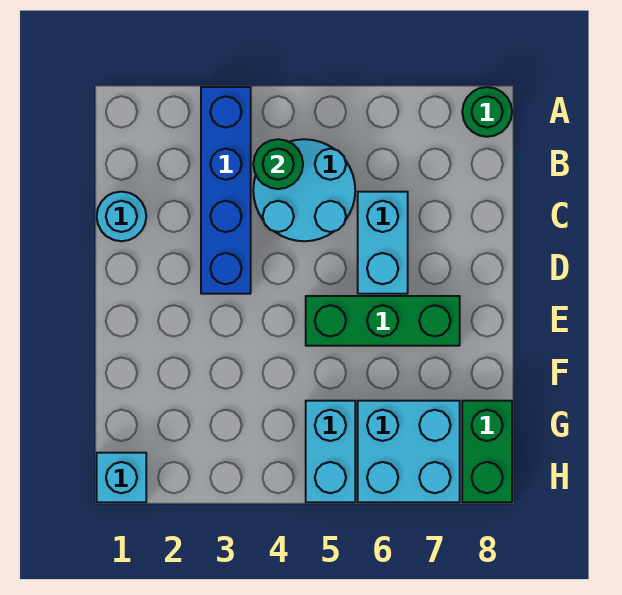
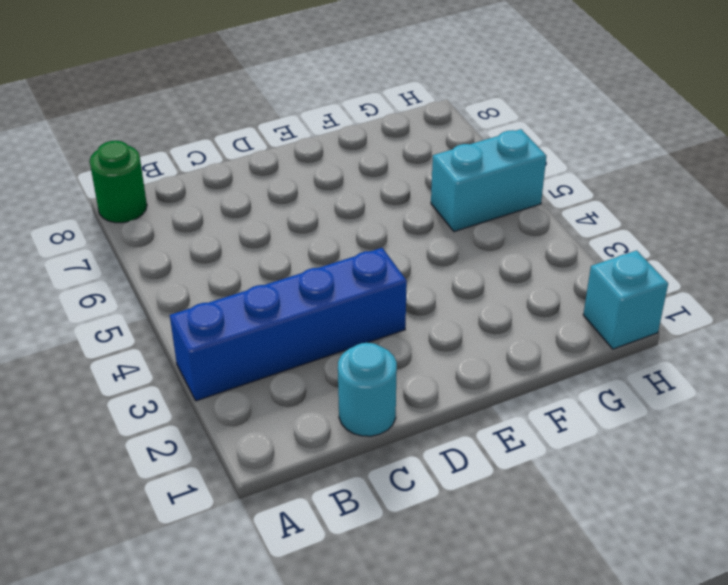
none -> cyan round brick B4:C5 level 1
none -> cyan brick C6:D6 level 1

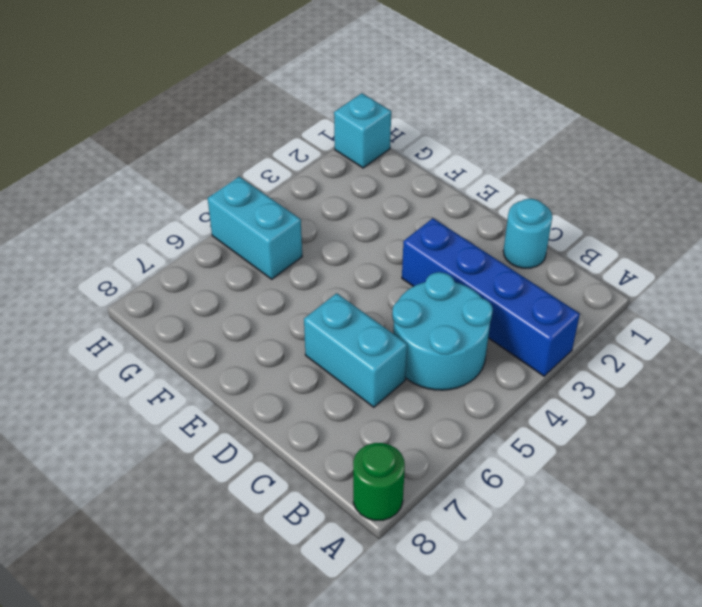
none -> green brick E5:E7 level 1
none -> cyan brick G6:H7 level 1

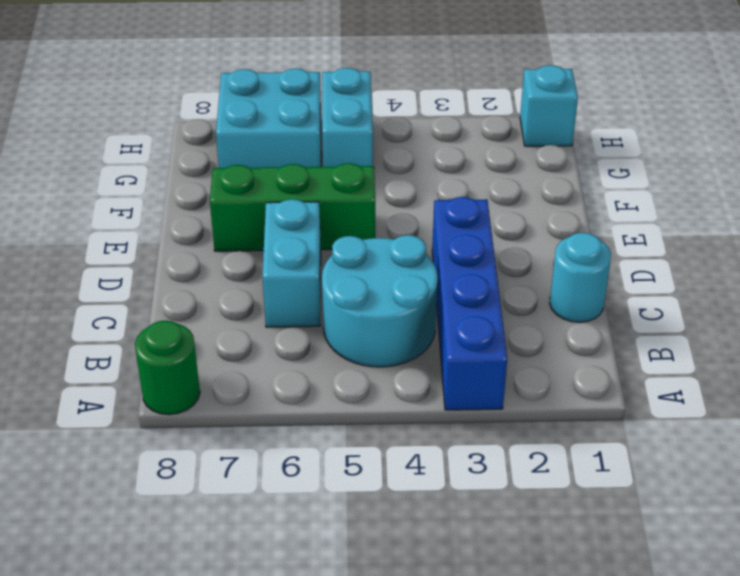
none -> green brick G8:H8 level 1
none -> green round brick B4 level 2

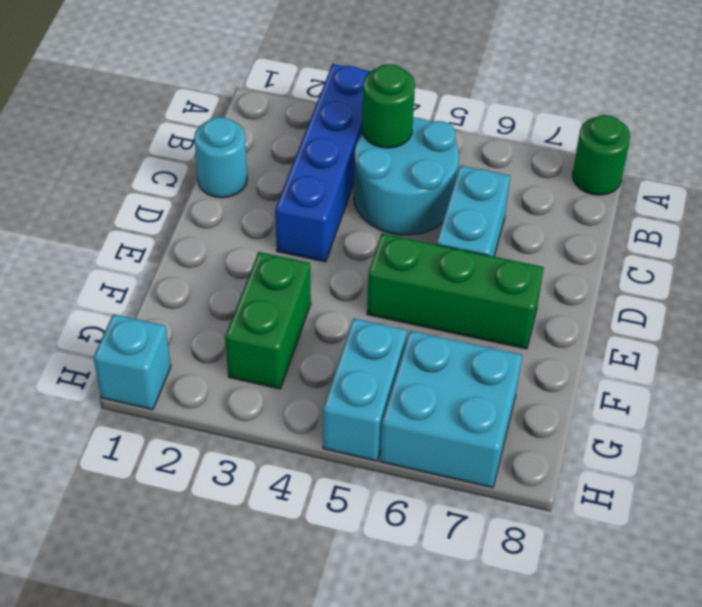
green brick F3:G3 level 1 -> green brick G8:H8 level 1

